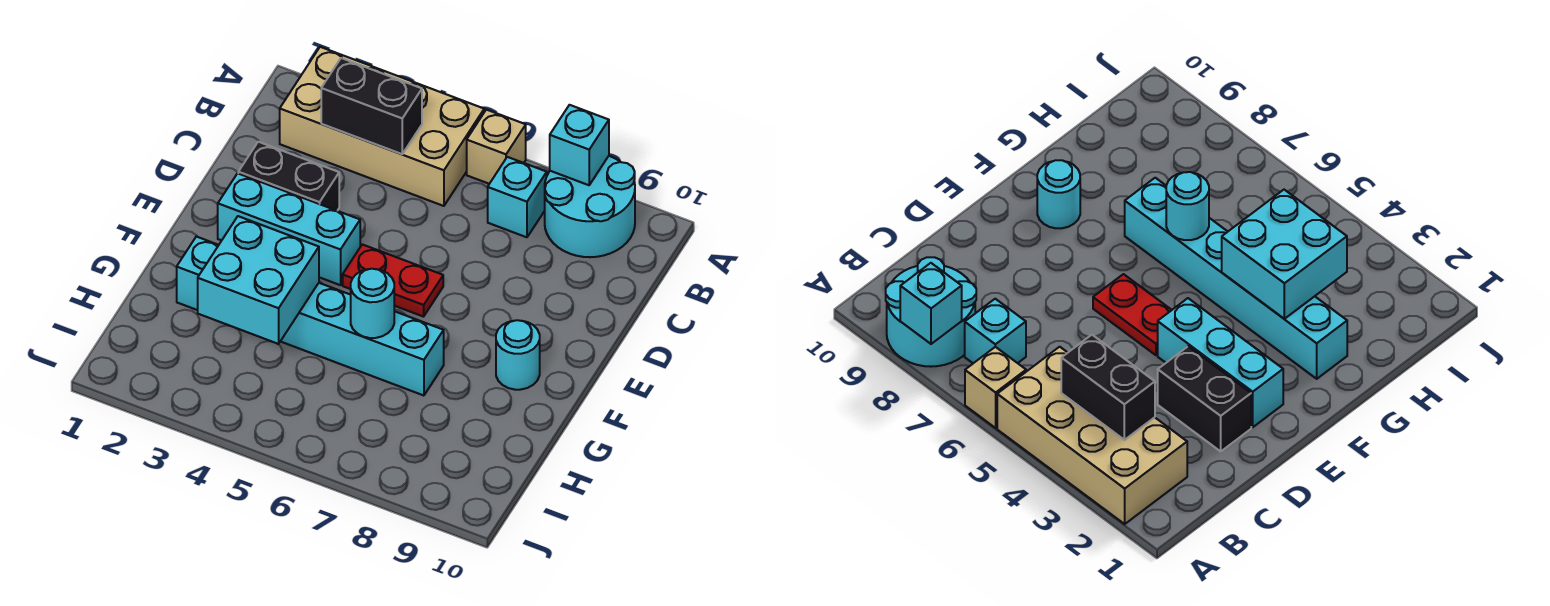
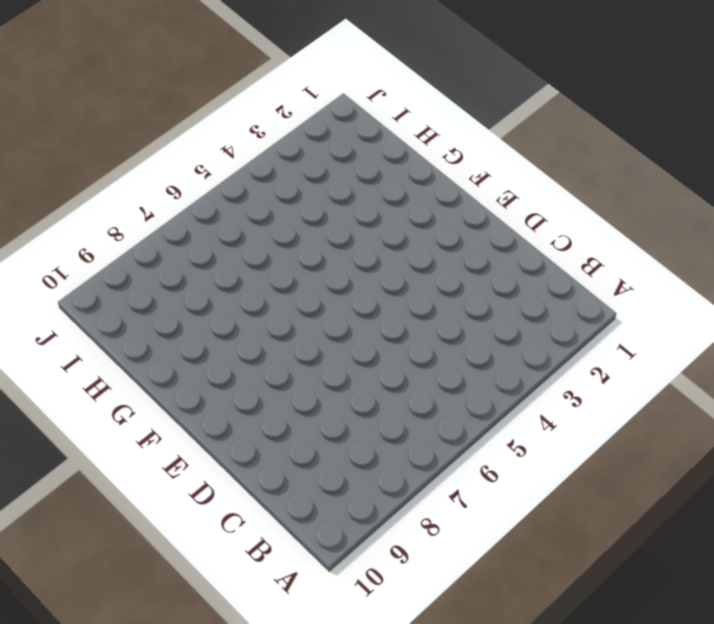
none -> tan brick A2:B5 level 1
none -> tan brick A6 level 1
none -> cyan round brick A8:B9 level 1

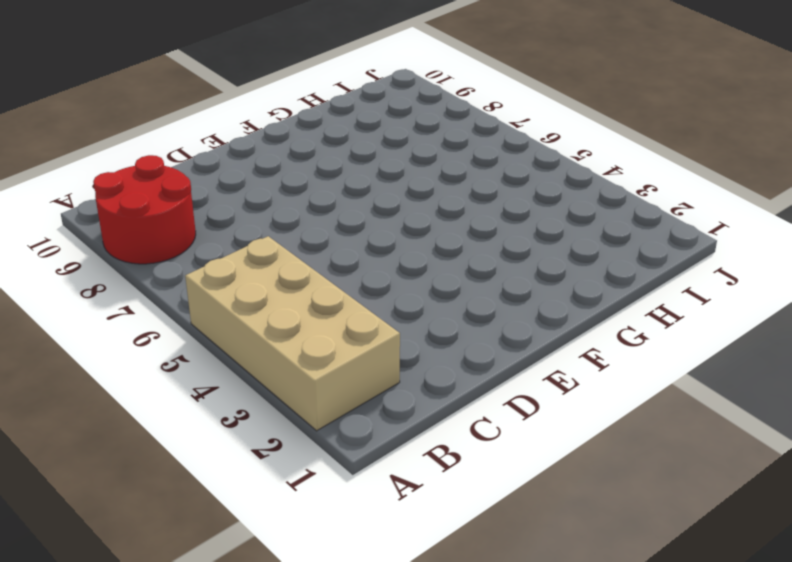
red round brick A8:B9 level 1 -> cyan round brick A8:B9 level 1
none -> tan brick A6 level 1
none -> cyan brick B7 level 1
none -> black brick D2:D3 level 1

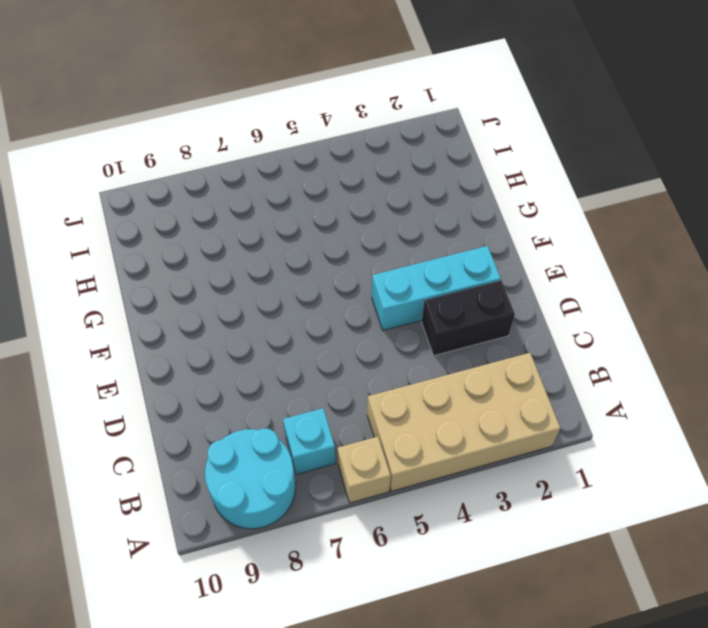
none -> red plate E5:E6 level 1
none -> cyan round brick F9 level 1
none -> cyan brick G2:G7 level 1

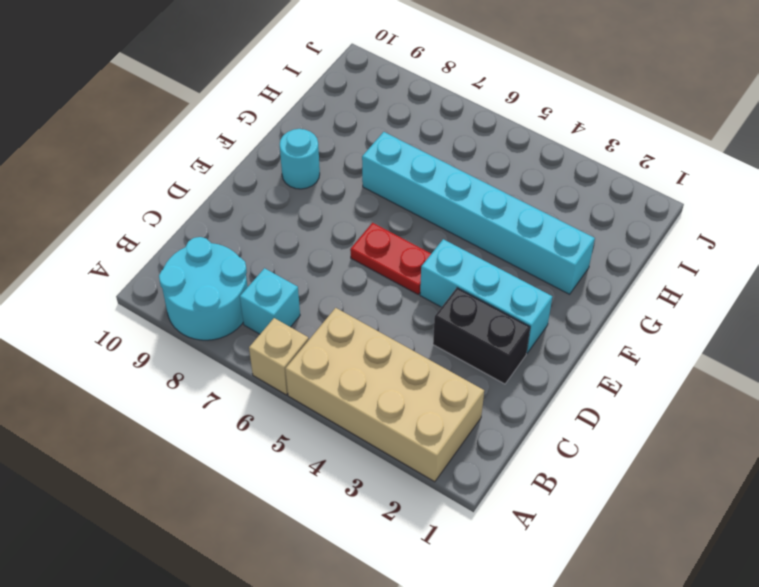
none -> cyan brick A8 level 2
none -> black brick B3:B4 level 2
none -> cyan brick G3:H4 level 2

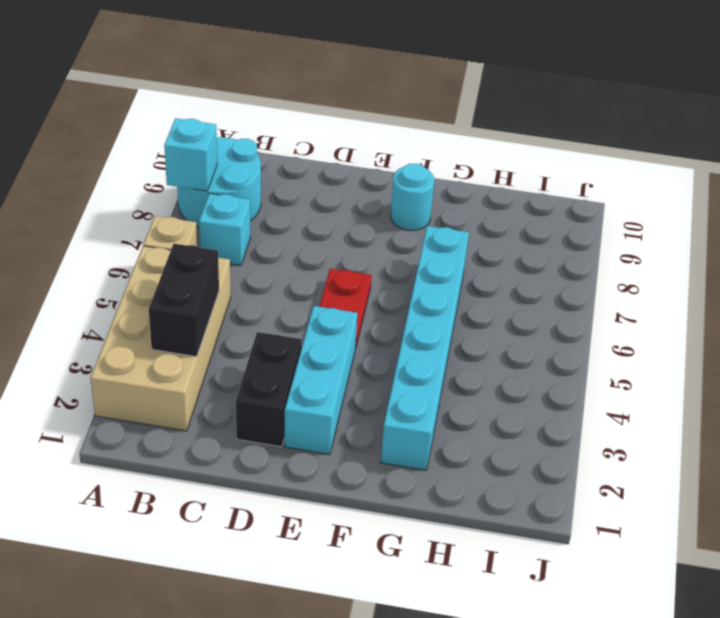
none -> cyan brick G3:H4 level 2
none -> cyan round brick G6 level 2

